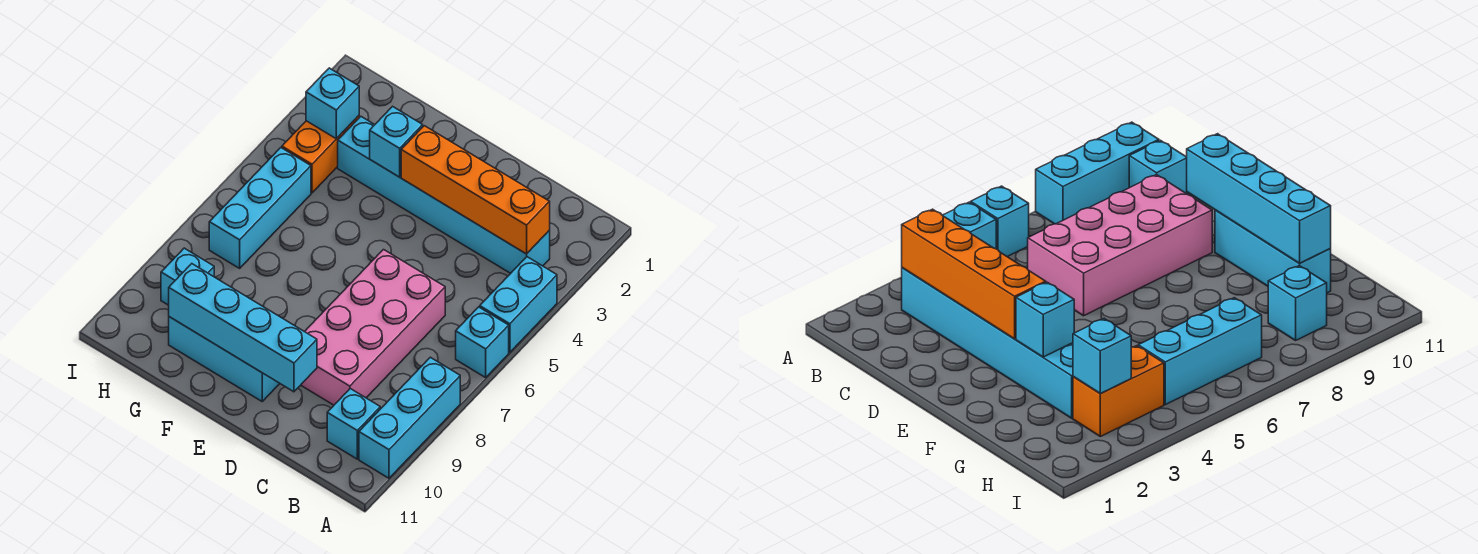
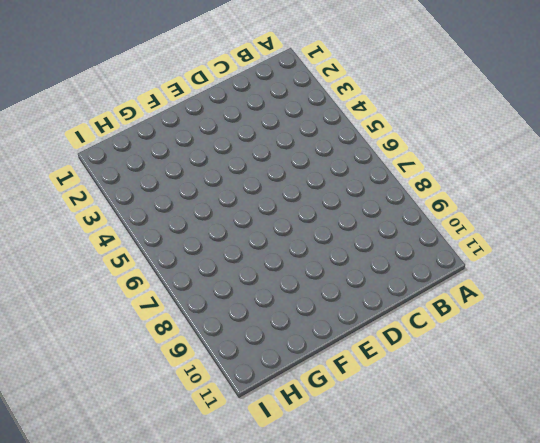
none -> cyan brick A4:A5 level 1
none -> cyan brick A6 level 1
none -> cyan brick A8:A10 level 1

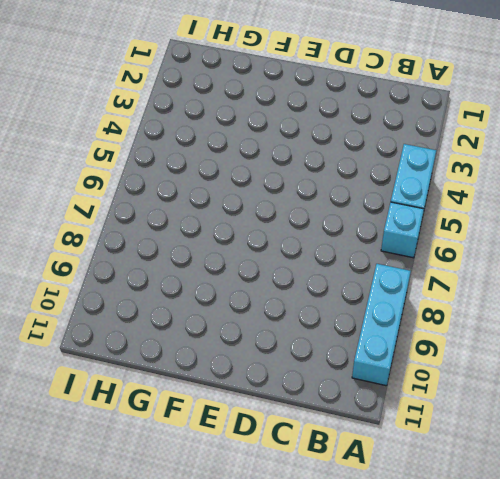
none -> cyan brick B3:G3 level 1
none -> cyan brick B10 level 1
none -> pink brick C6:D9 level 1

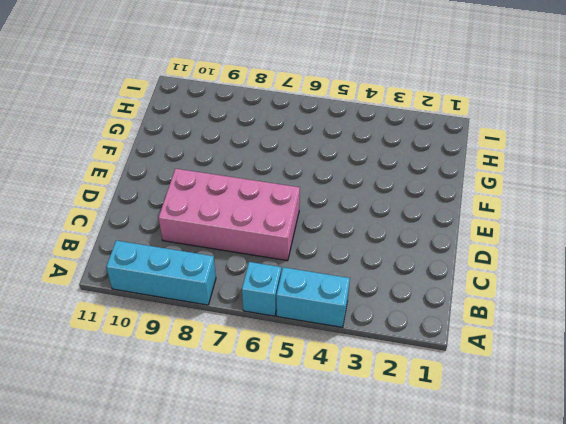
none -> cyan brick B3:G3 level 1
none -> cyan brick B10 level 1
none -> cyan brick E10:G10 level 1

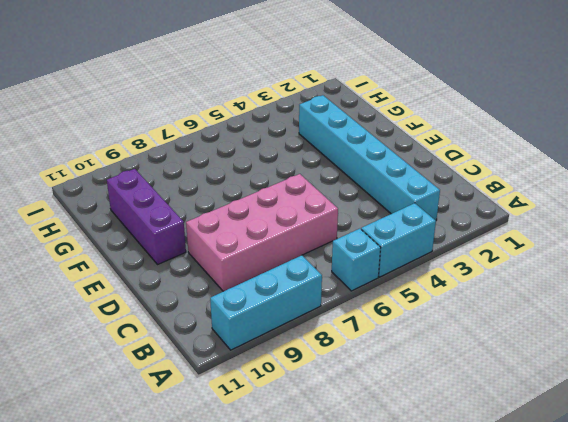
purple brick E10:G10 level 1 -> cyan brick E10:G10 level 1
none -> cyan brick B10 level 1
none -> orange brick H3:H4 level 1
none -> cyan brick H5:H7 level 1

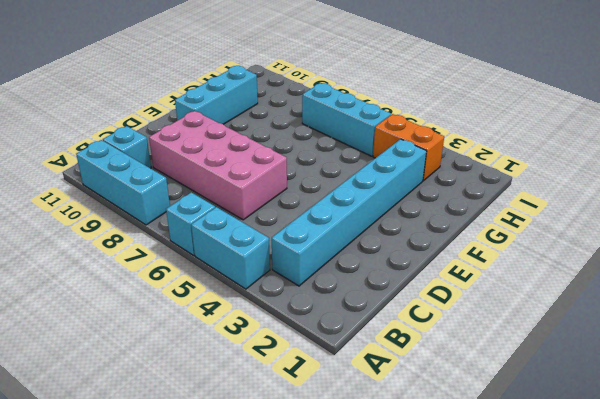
none -> cyan brick H9 level 1
none -> orange brick B3:E3 level 2
none -> cyan brick D10:G10 level 2

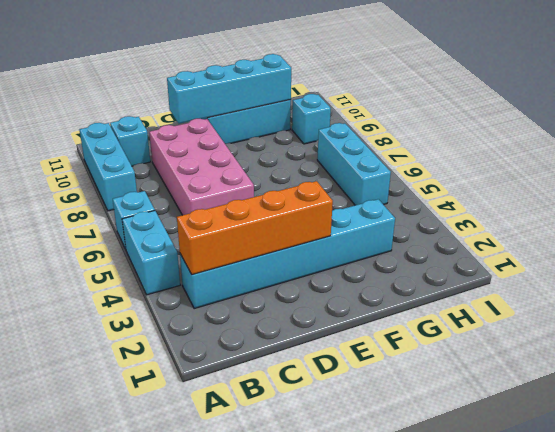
none -> orange brick H3:H4 level 1
none -> cyan brick F3 level 2
none -> cyan brick H3 level 2

